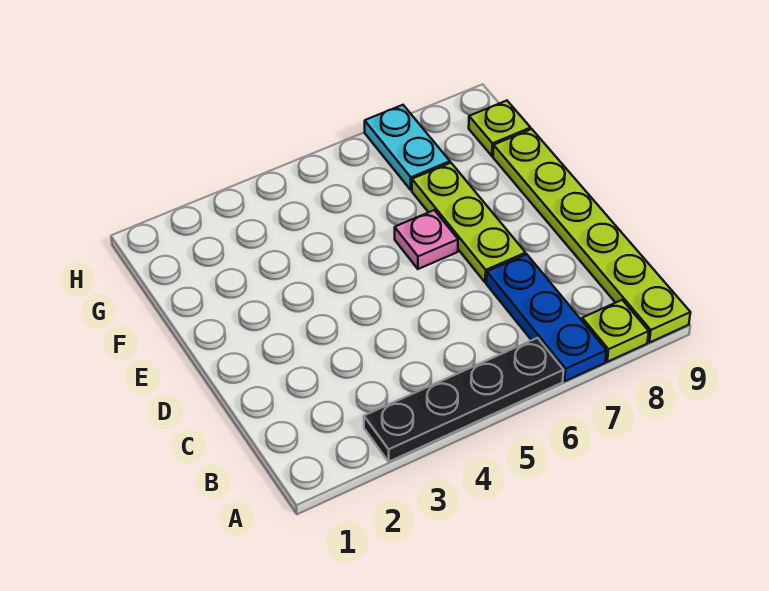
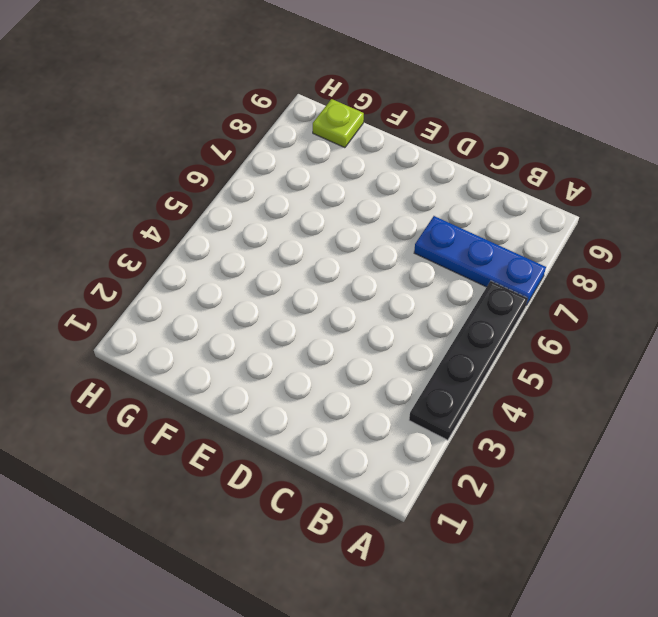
none -> lime plate A8 level 1
none -> lime plate A9:F9 level 1

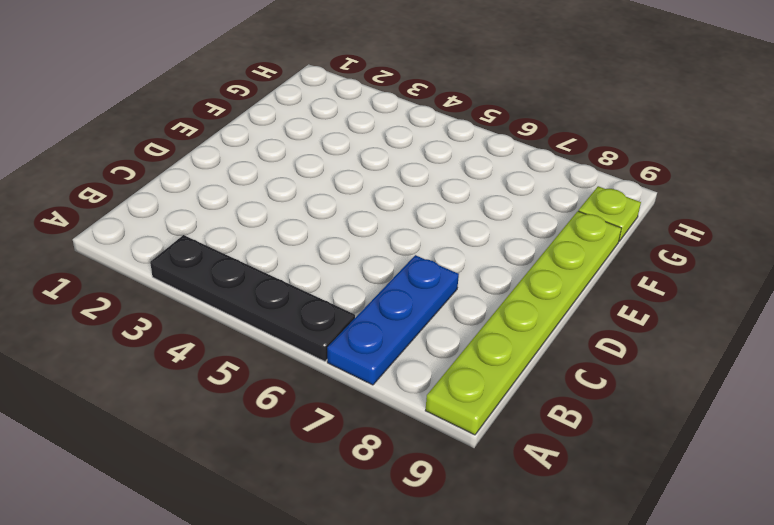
none -> lime plate A8 level 1
none -> lime plate D7:F7 level 1

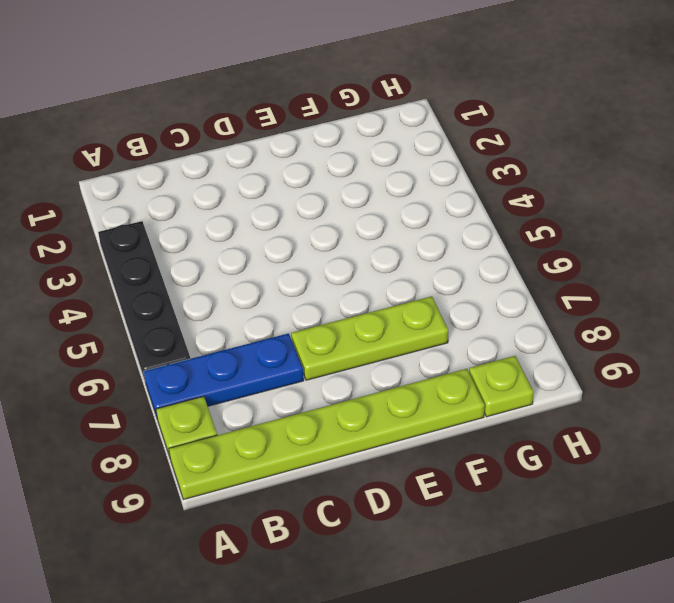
none -> pink plate E6 level 1
none -> cyan plate G7:H7 level 1

